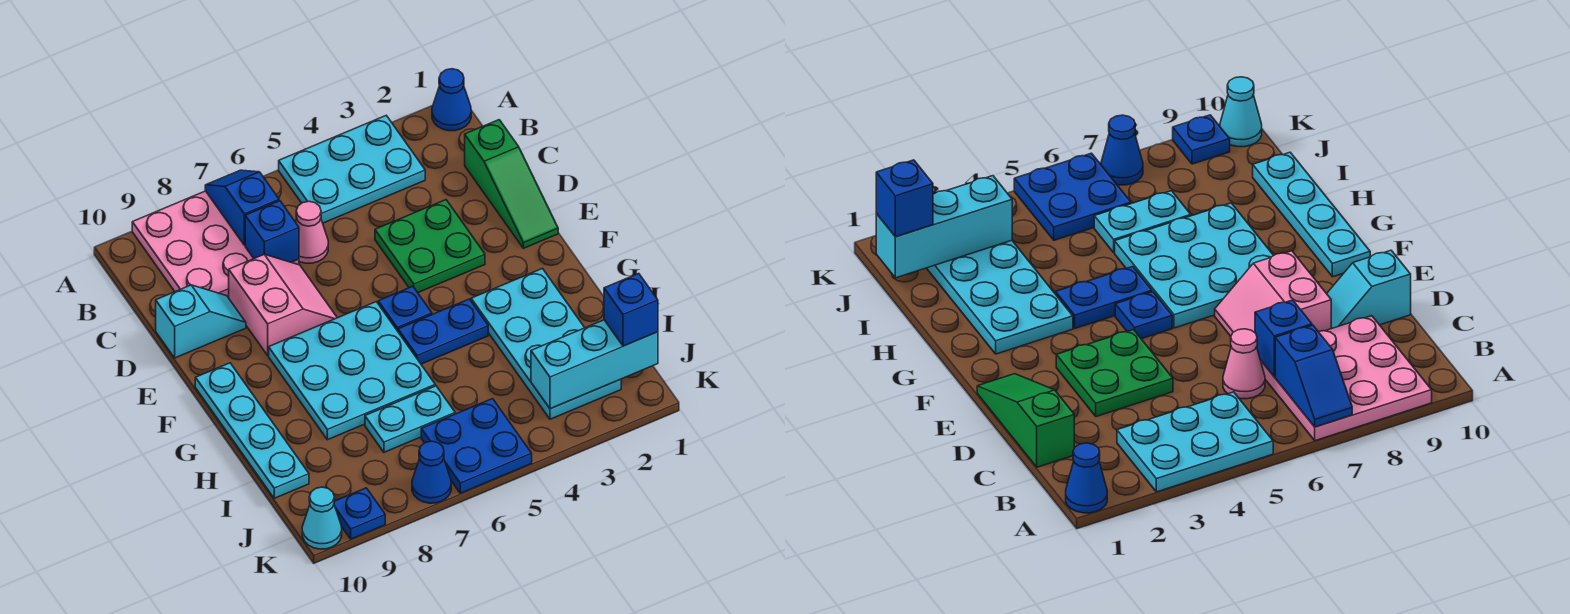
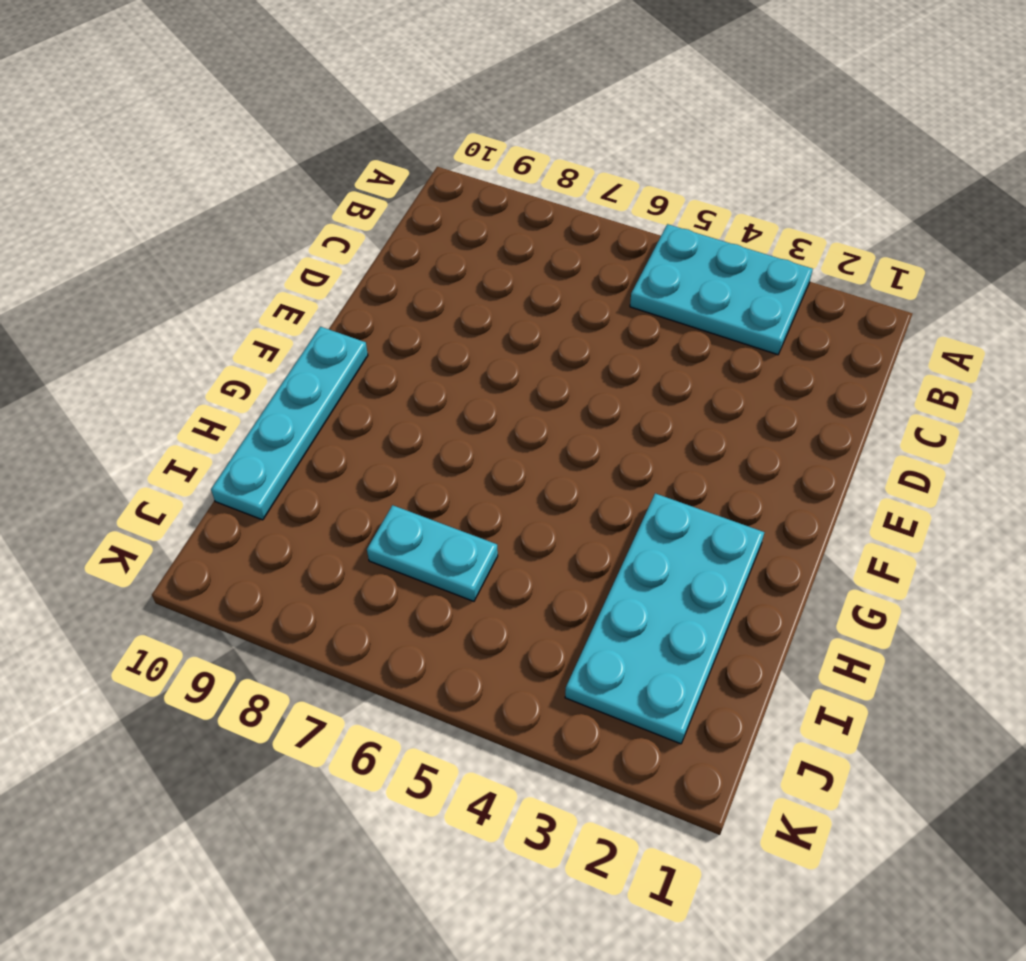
none -> blue cone A1 level 1
none -> pink plate A7:C9 level 1
none -> green slope C1:E1 level 1 top C

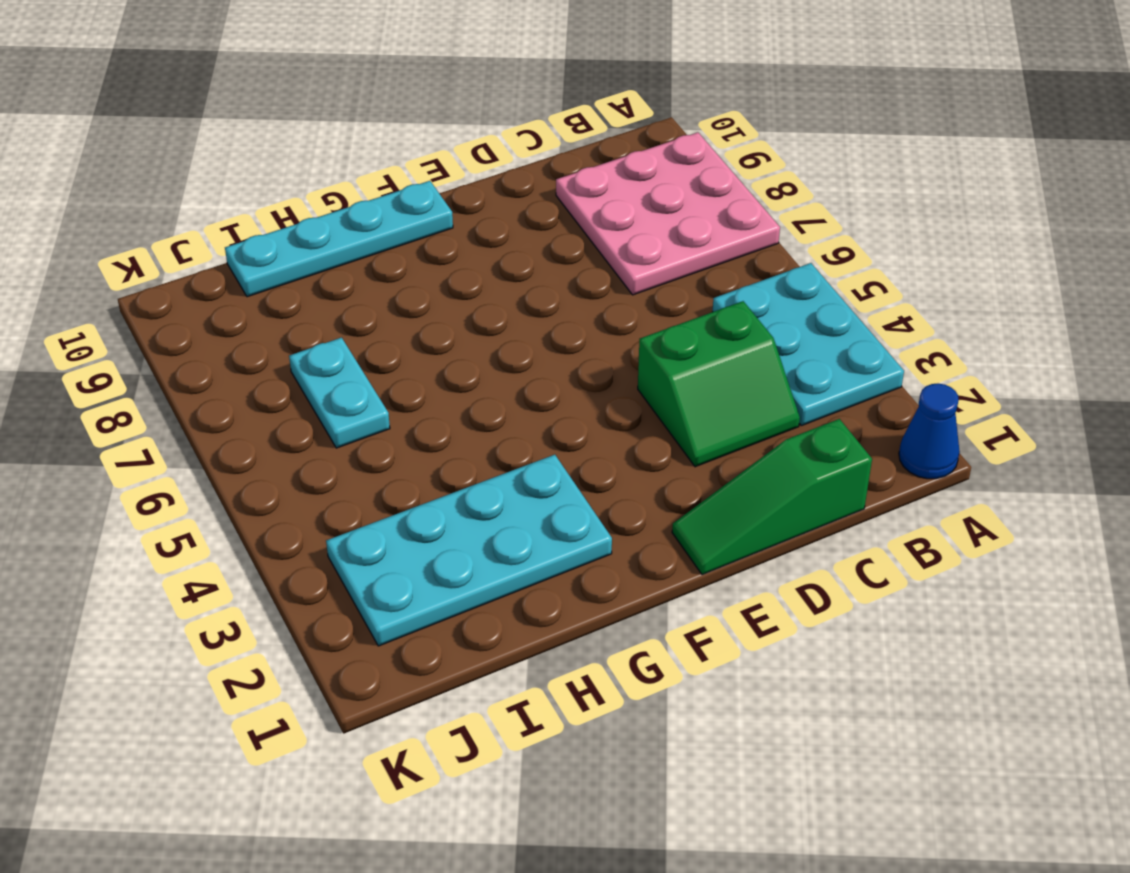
green slope C3:D4 level 1 top 4 -> green plate D3:E4 level 1
none -> pink cone C6 level 1
none -> pink slope D7:E8 level 1 top 8
none -> cyan slope D9:D10 level 1 top 10

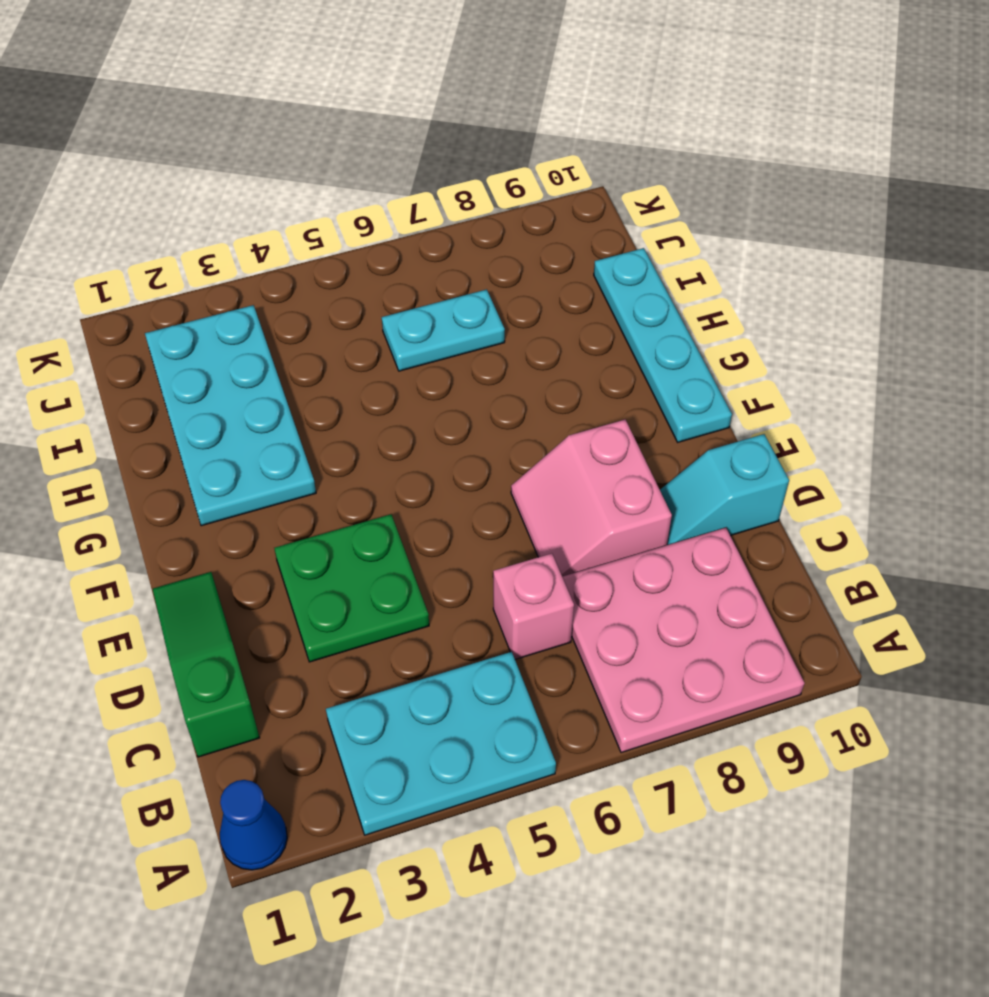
pink brick C6 level 1 -> pink cone C6 level 1
none -> blue plate F5 level 1
none -> cyan plate F6:H8 level 1
none -> blue plate G4:G5 level 1

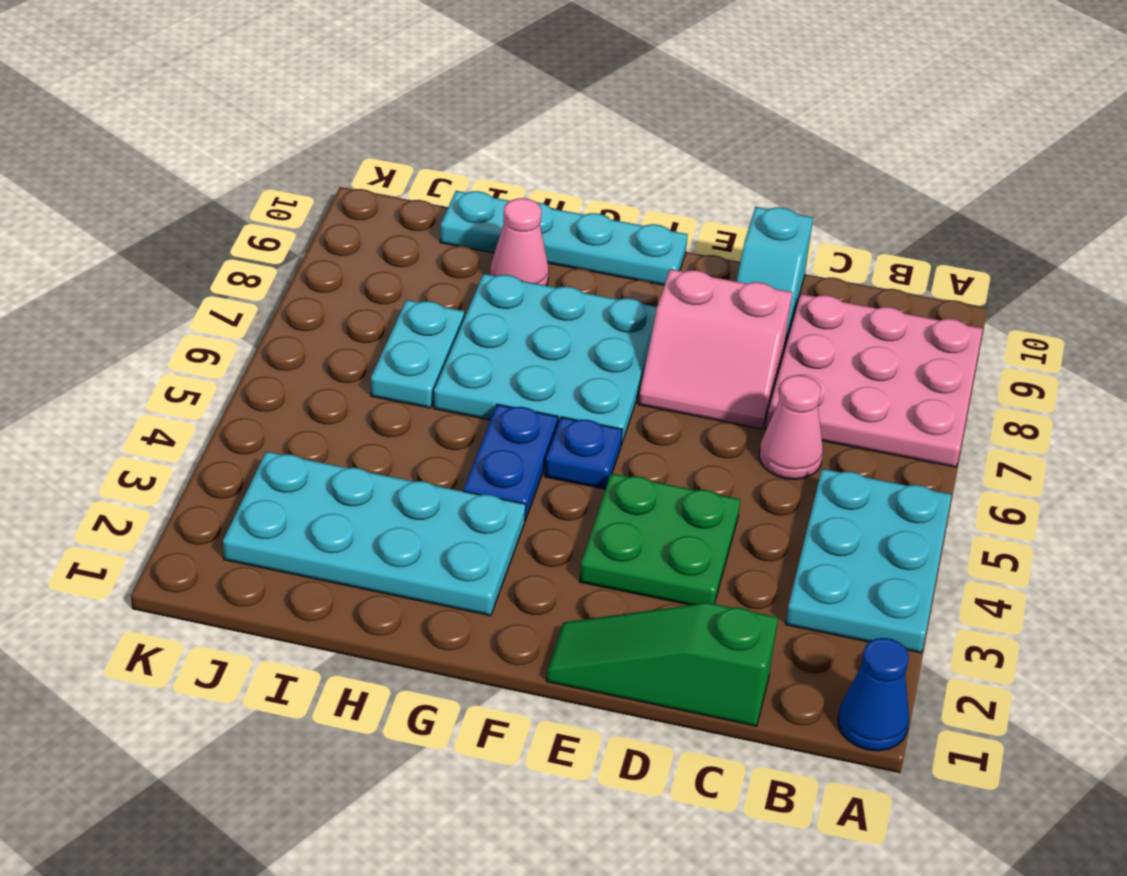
pink cone H9 level 1 -> none
none -> blue plate J5:K6 level 1
none -> blue cone K7 level 1
none -> blue plate K9 level 1

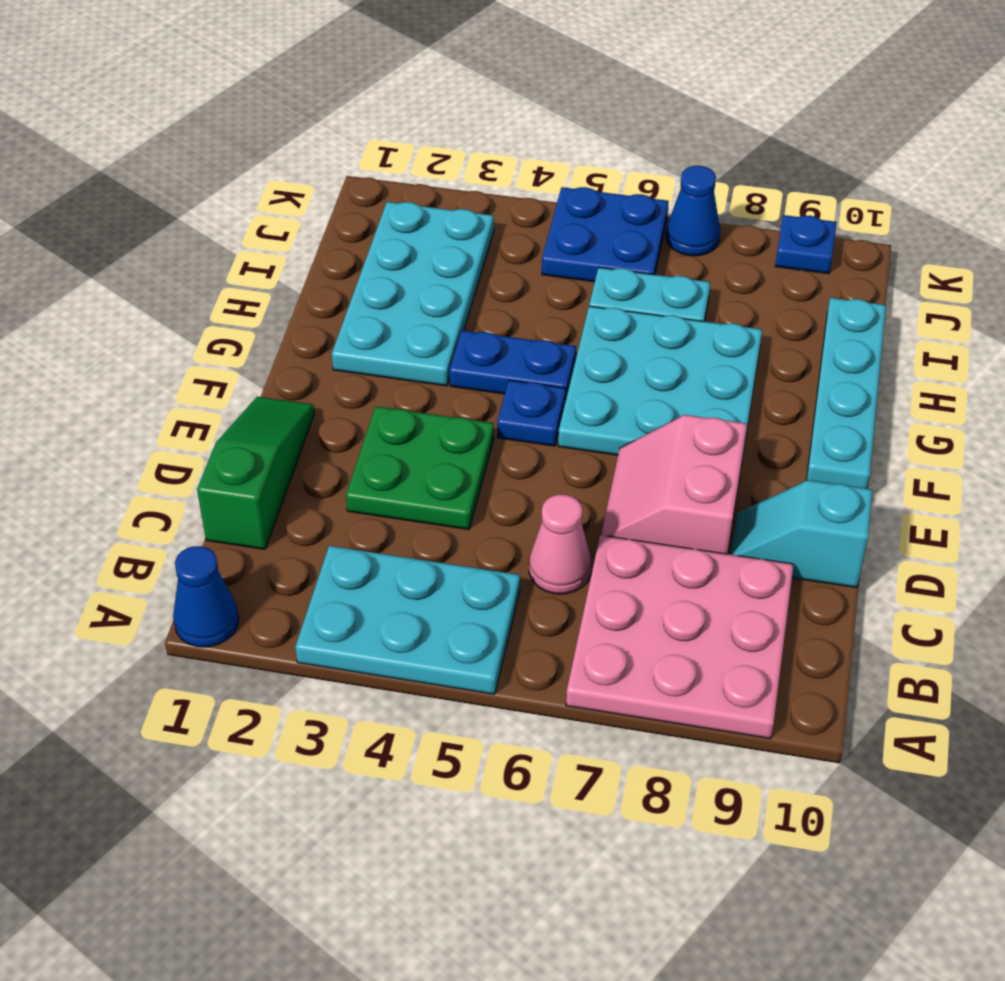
none -> cyan cone K10 level 1
none -> blue slope A7:B7 level 2 top B
none -> blue brick C7 level 2

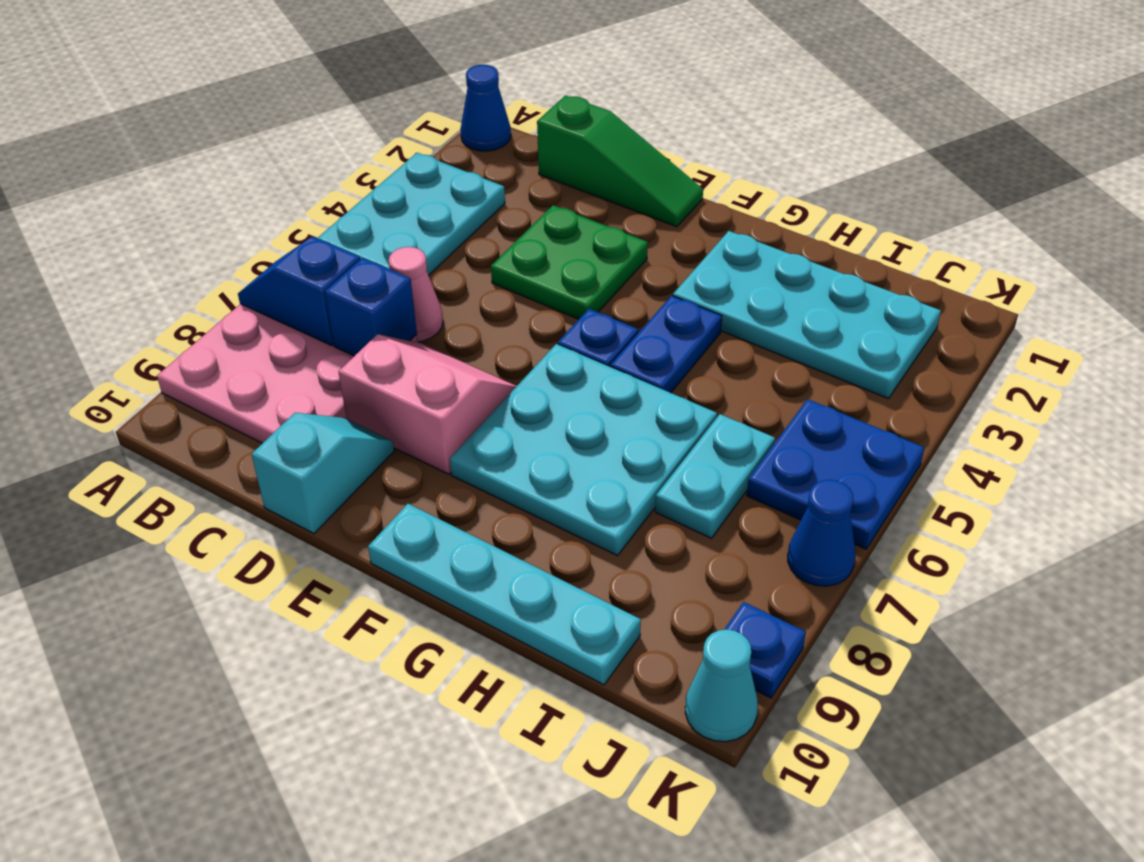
none -> cyan brick J1:J3 level 2
none -> blue brick J1 level 3

